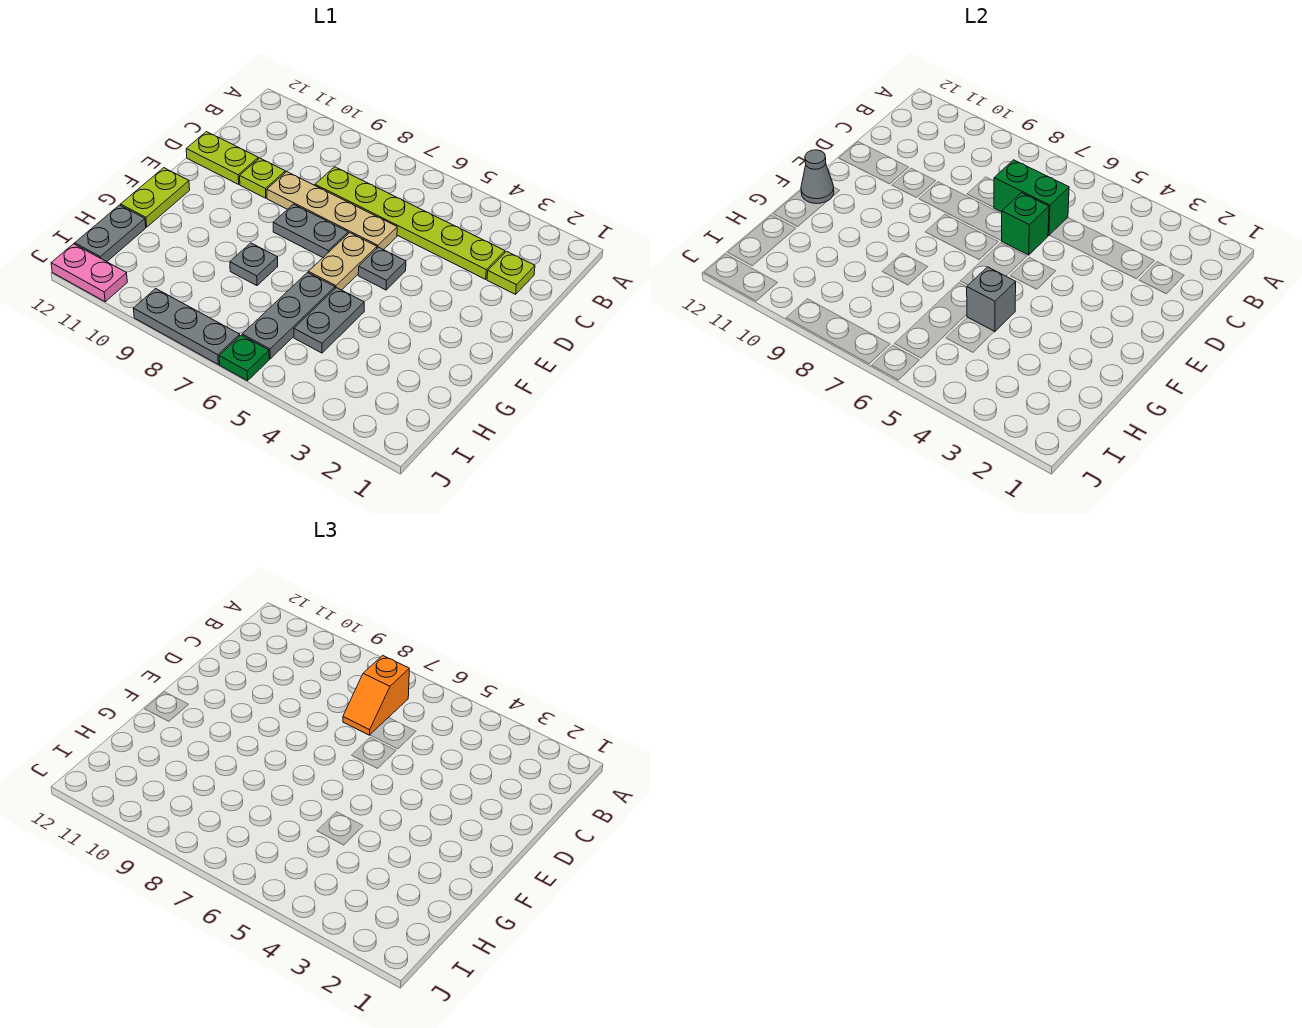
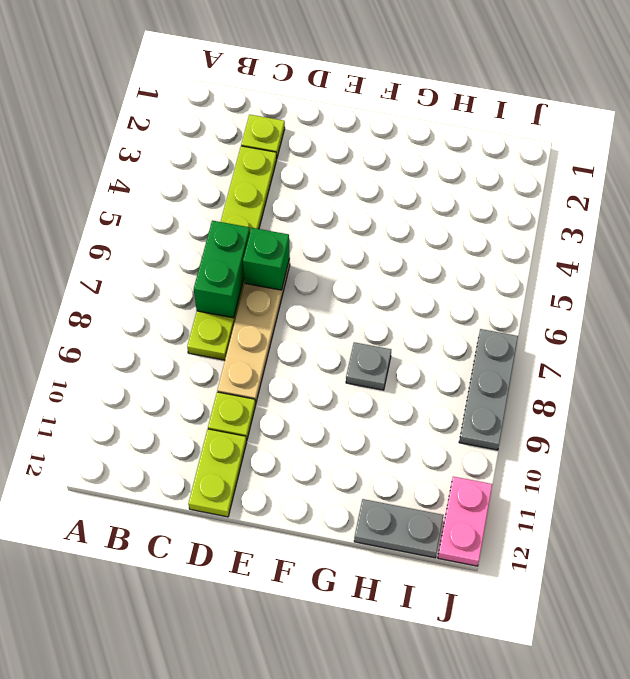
none -> grey plate E5 level 1
none -> tan plate E6:F6 level 1
none -> grey plate E7:E8 level 1

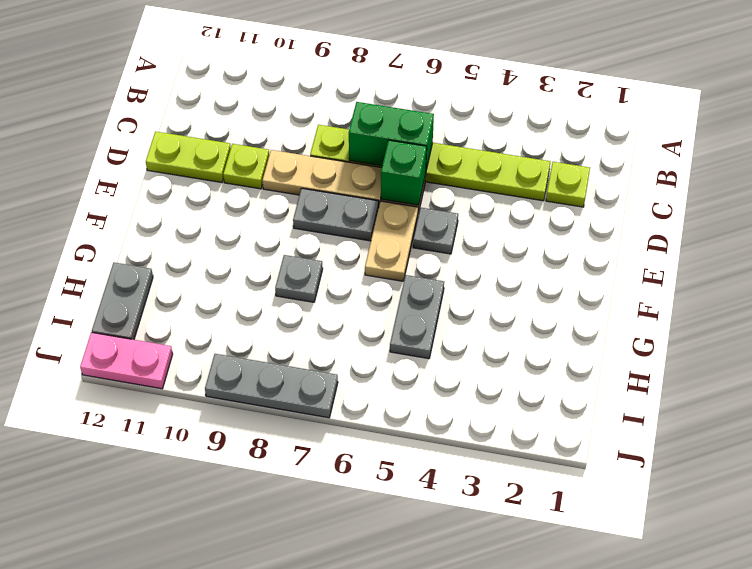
none -> lime plate F12:G12 level 1
none -> grey plate G6:I6 level 1
none -> green plate J6 level 1

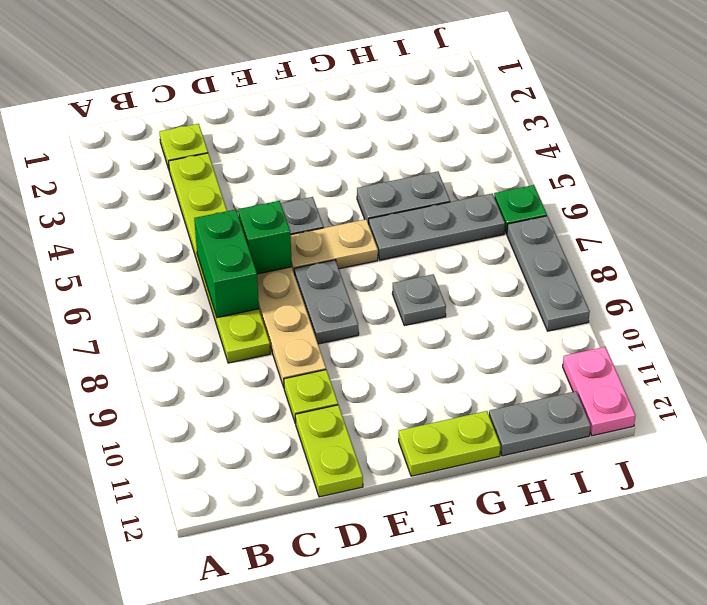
none -> grey cone F12 level 2
none -> grey brick G5 level 2
none -> orange slope B7:C7 level 3 top B

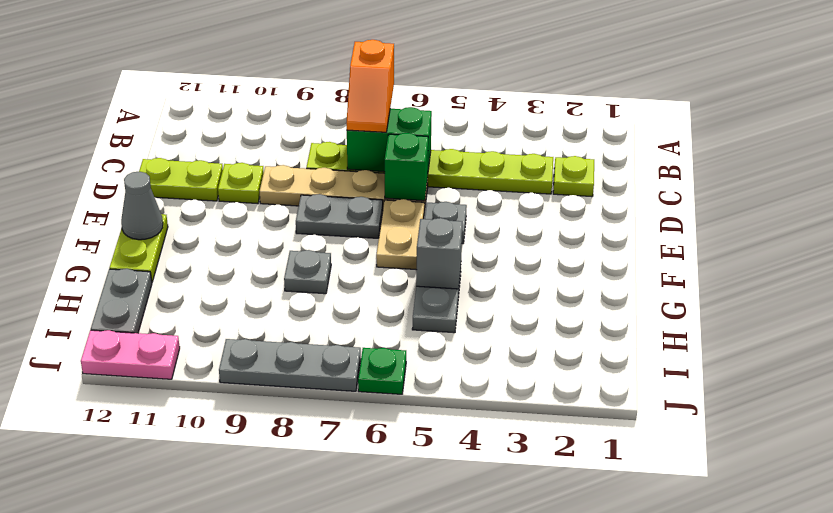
none -> grey plate G6:I6 level 1

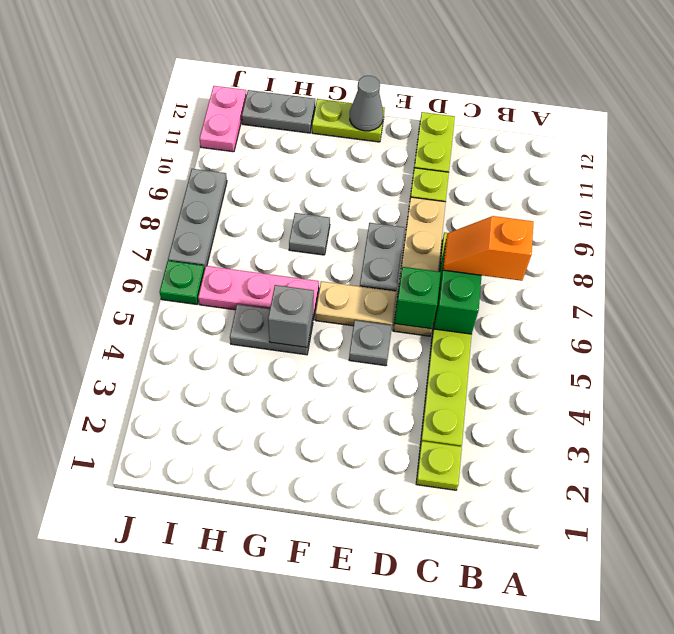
pink plate G6:I6 level 1 -> grey plate G6:I6 level 1

